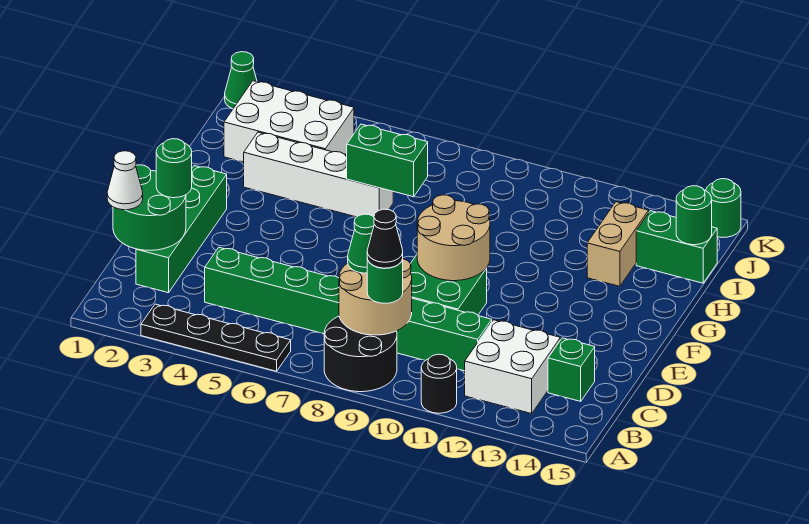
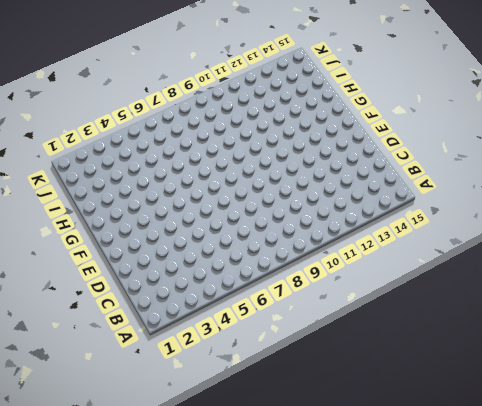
none -> black plate A3:A6 level 1
none -> black round brick A8:B9 level 1
none -> black round brick A11 level 1

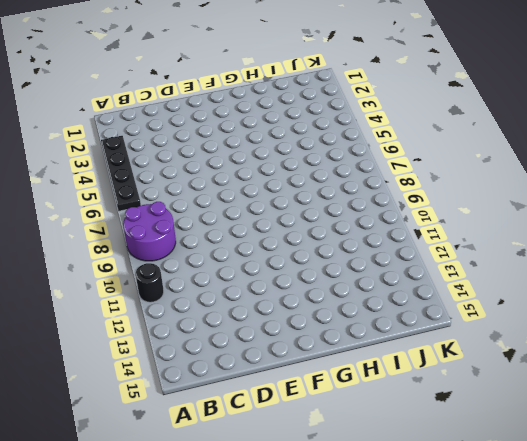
purple round brick A8:B9 level 1 -> black round brick A8:B9 level 1
none -> white brick B12:C13 level 1
none -> green brick C2:F2 level 1
none -> green brick C4:C11 level 1

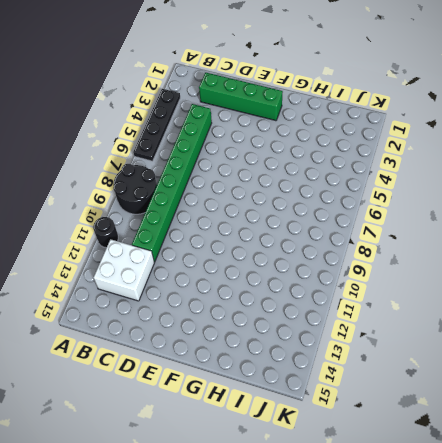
none -> green brick C14 level 1
none -> green brick D9:E10 level 1
none -> white brick H3:H6 level 1

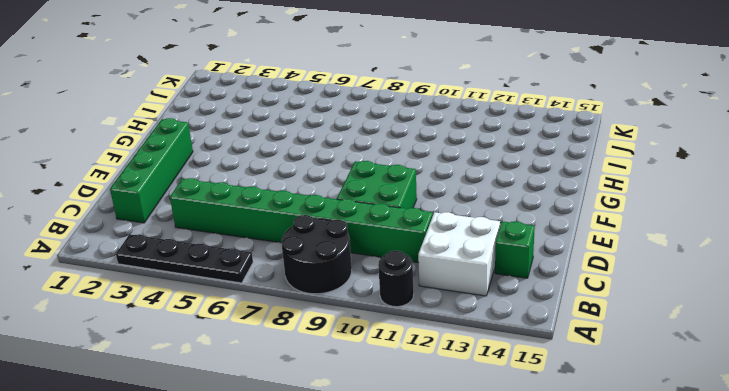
none -> white brick H3:H6 level 1
none -> tan brick H13:I13 level 1
none -> white brick I2:J4 level 1

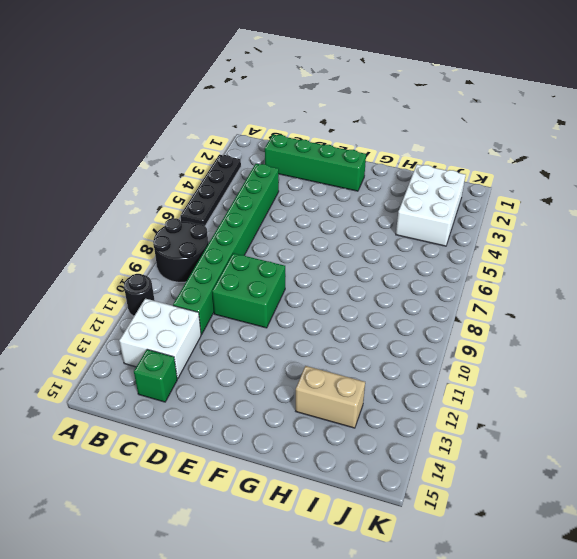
none -> white brick H3:H6 level 1
none -> green brick I14:I15 level 1
none -> green cone K1 level 1

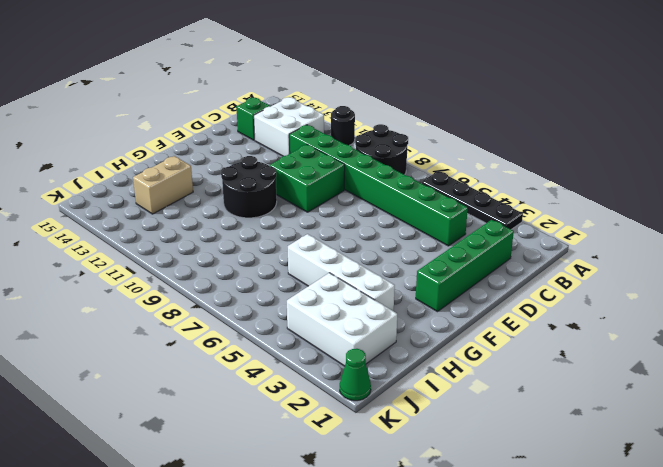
black round brick F10:G11 level 1 -> none
none -> green brick I14:I15 level 1
none -> green round brick K15 level 1
none -> tan round brick B8:C9 level 2

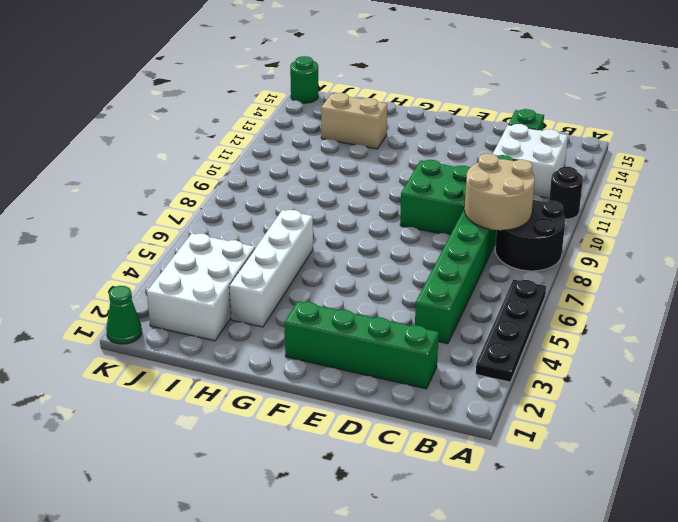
none -> green brick I14:I15 level 1
none -> green round brick C1:D2 level 2
none -> tan round brick E9:F10 level 2

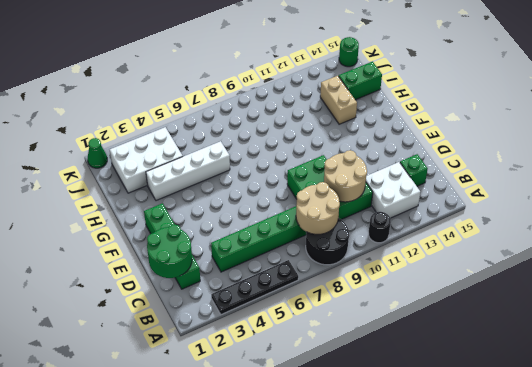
tan round brick C10:D11 level 2 -> tan round brick E9:F10 level 2
none -> green brick H6:H7 level 2
none -> green round brick I15 level 2
none -> green round brick B9 level 3

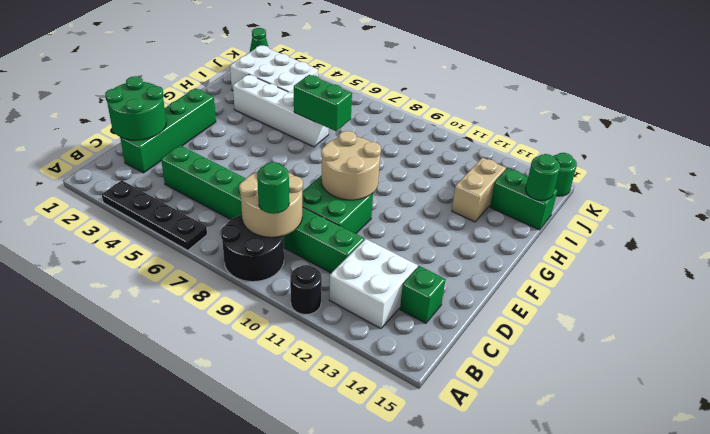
none -> white cone C1 level 3
none -> green cone C8 level 3
none -> green round brick D2 level 3

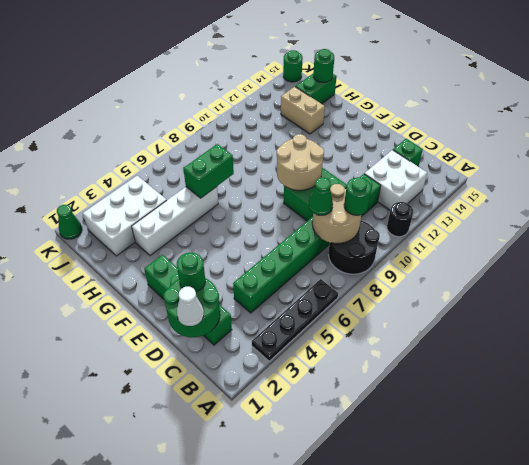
none -> black cone B9 level 4

